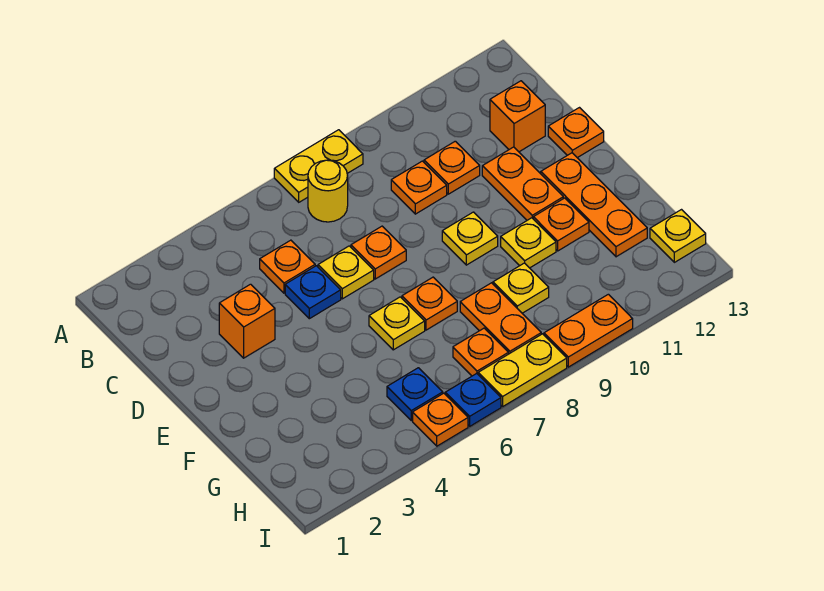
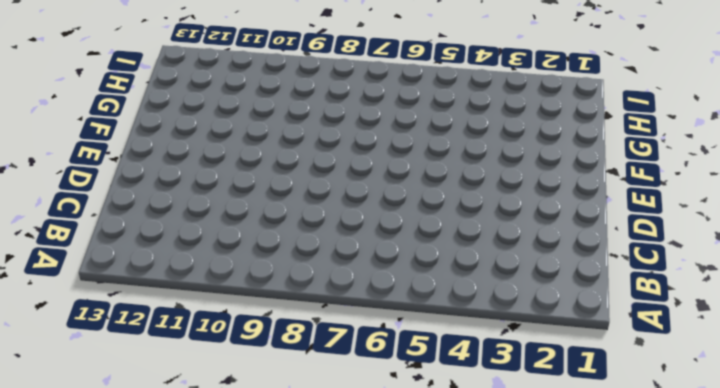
none -> yellow plate A7:A8 level 1
none -> yellow round brick B7 level 1
none -> orange plate C5 level 1

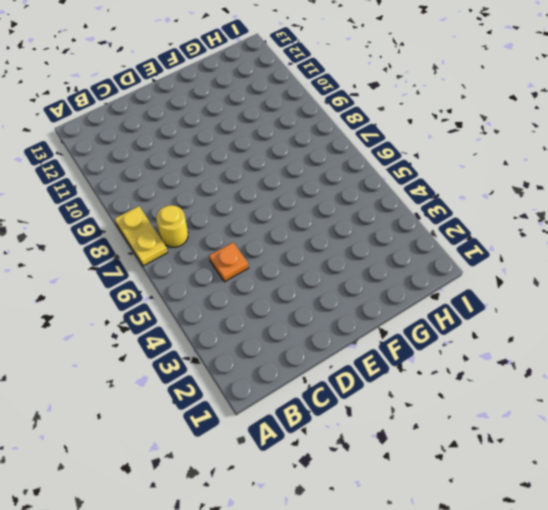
none -> orange plate C9 level 1
none -> orange plate C10 level 1
none -> orange brick C12 level 1

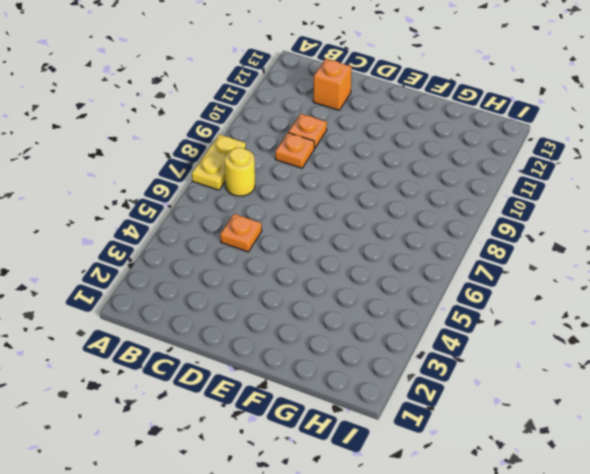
none -> orange brick D3 level 1
none -> blue plate D5 level 1
none -> yellow plate D6 level 1

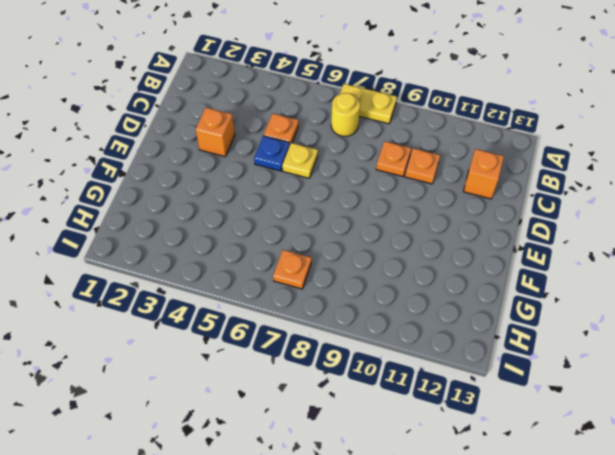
none -> orange plate D7 level 1
none -> orange plate D11:E11 level 1
none -> orange plate D13 level 1

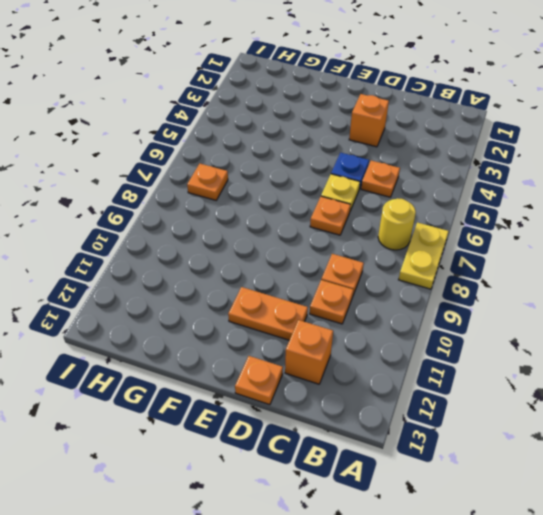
none -> yellow plate E9 level 1
none -> orange plate E12:G12 level 1
none -> yellow plate F6 level 1

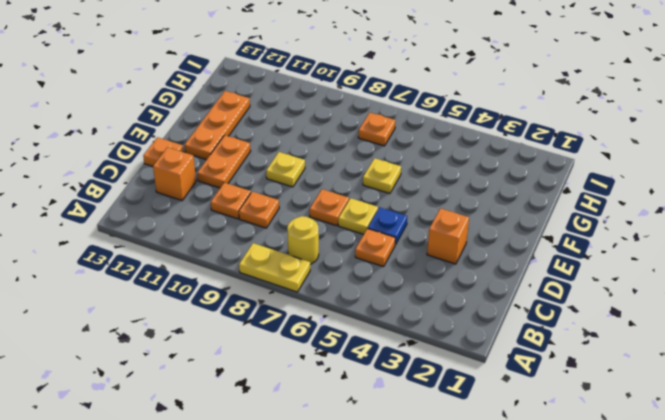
none -> orange plate F7 level 1
none -> yellow plate F10 level 1
none -> orange plate F11 level 1

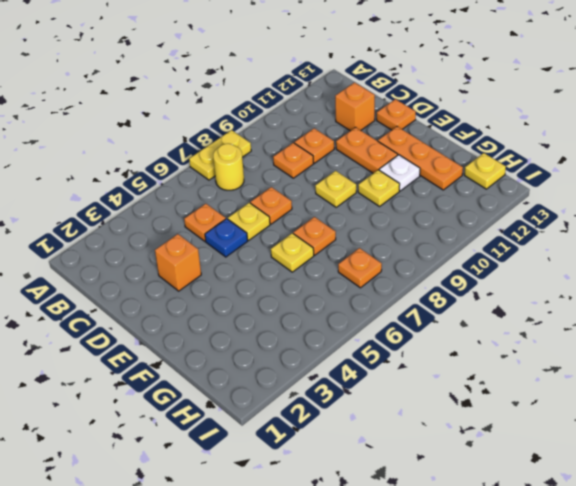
white plate F11 level 1 -> orange plate F11 level 1
none -> orange plate G8:H8 level 1
none -> yellow plate G9 level 1
none -> blue plate H5 level 1

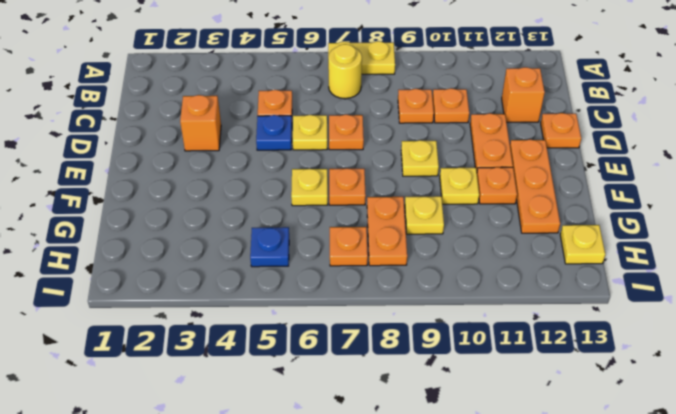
none -> orange plate I5 level 1
none -> blue plate I6 level 1
none -> yellow plate I7:I8 level 1

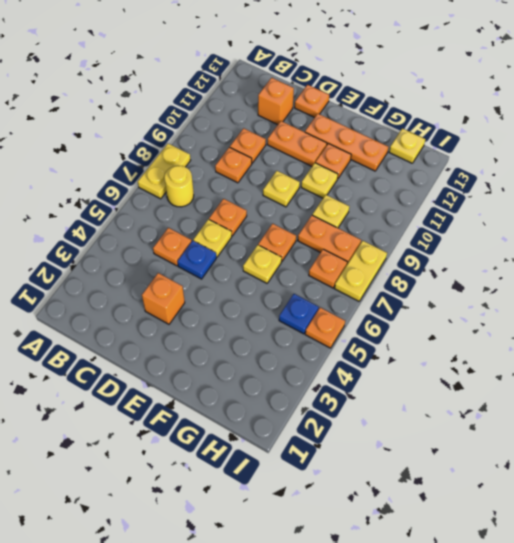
none -> blue plate I6 level 1
none -> orange plate I9:I10 level 1

